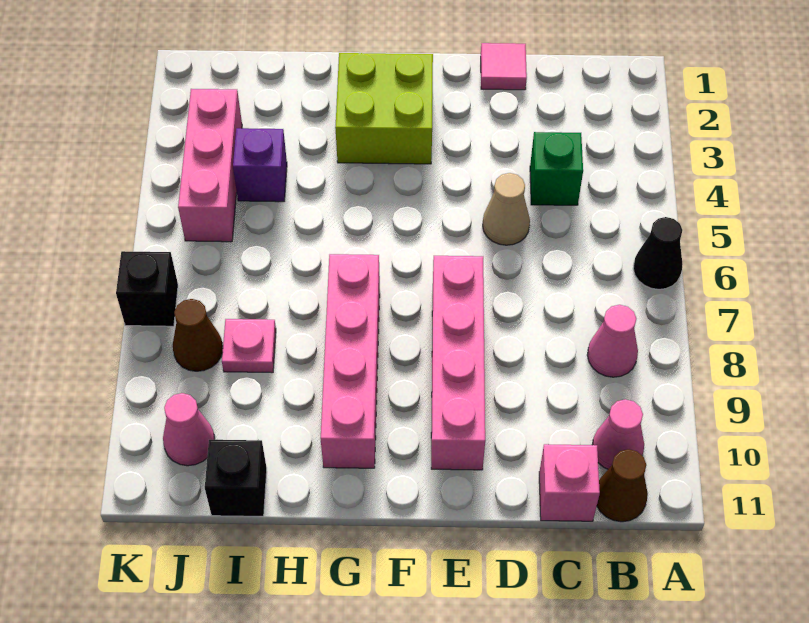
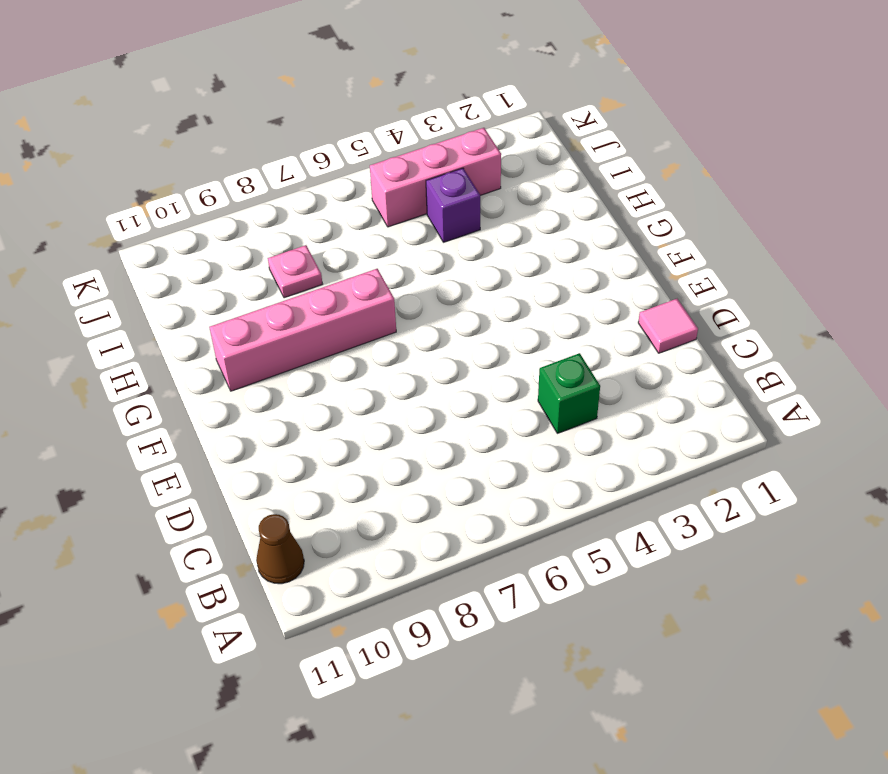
none -> black cone A6 level 1
none -> pink cone B8 level 1
none -> pink cone B10 level 1

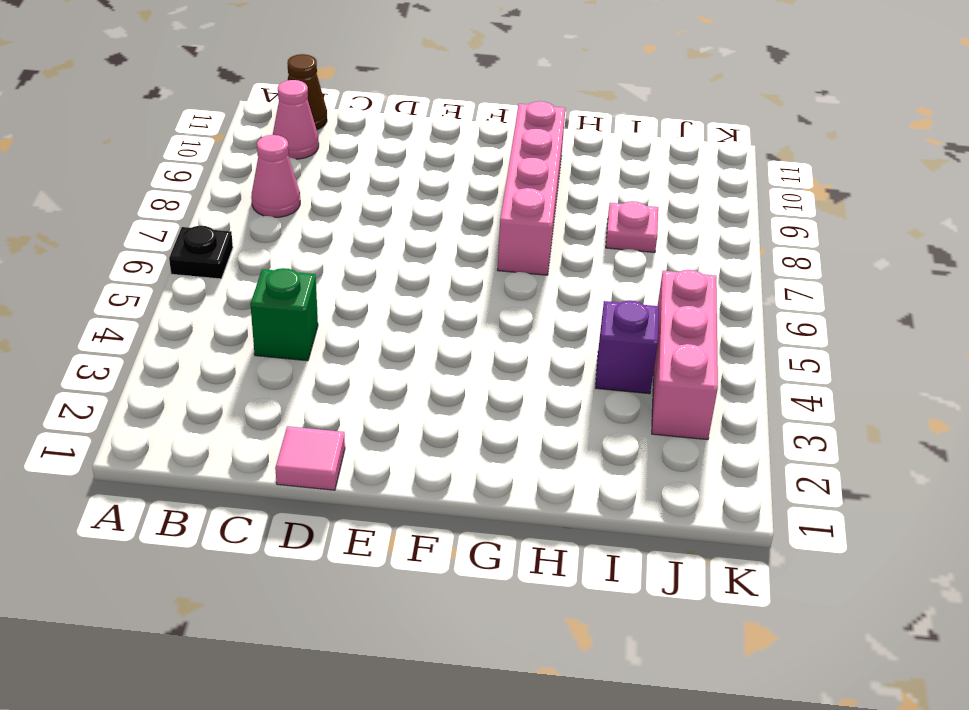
black plate A6 level 1 -> black cone A6 level 1
none -> pink brick C11 level 1
none -> tan cone D5 level 1
none -> pink brick E7:E10 level 1

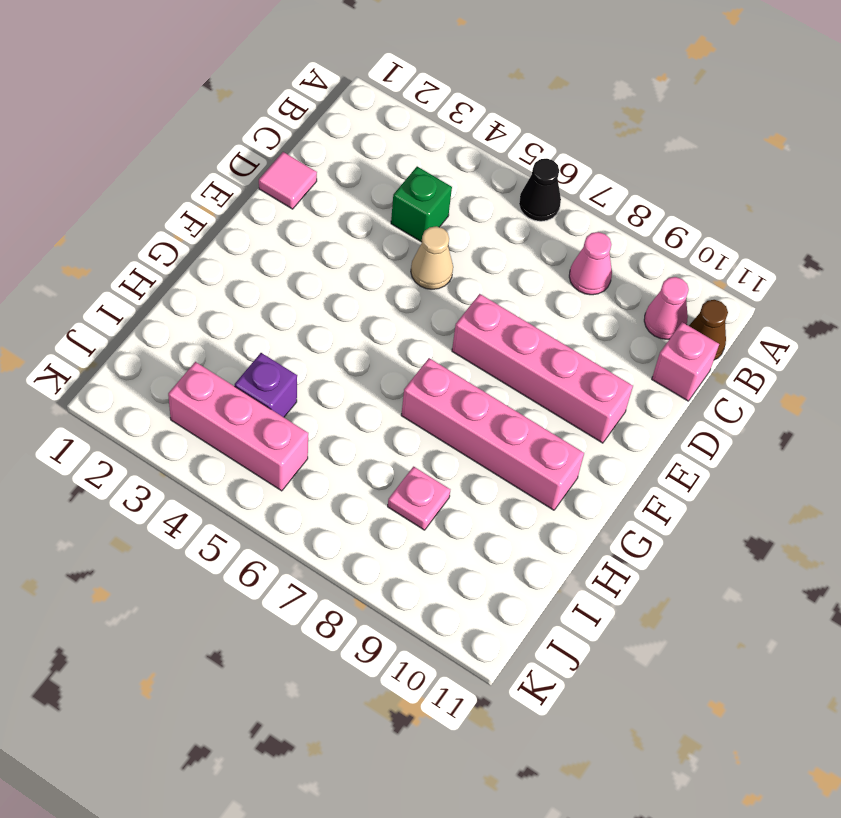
none -> lime brick F2:G3 level 1
none -> black brick I11 level 1
none -> brown cone J8 level 1

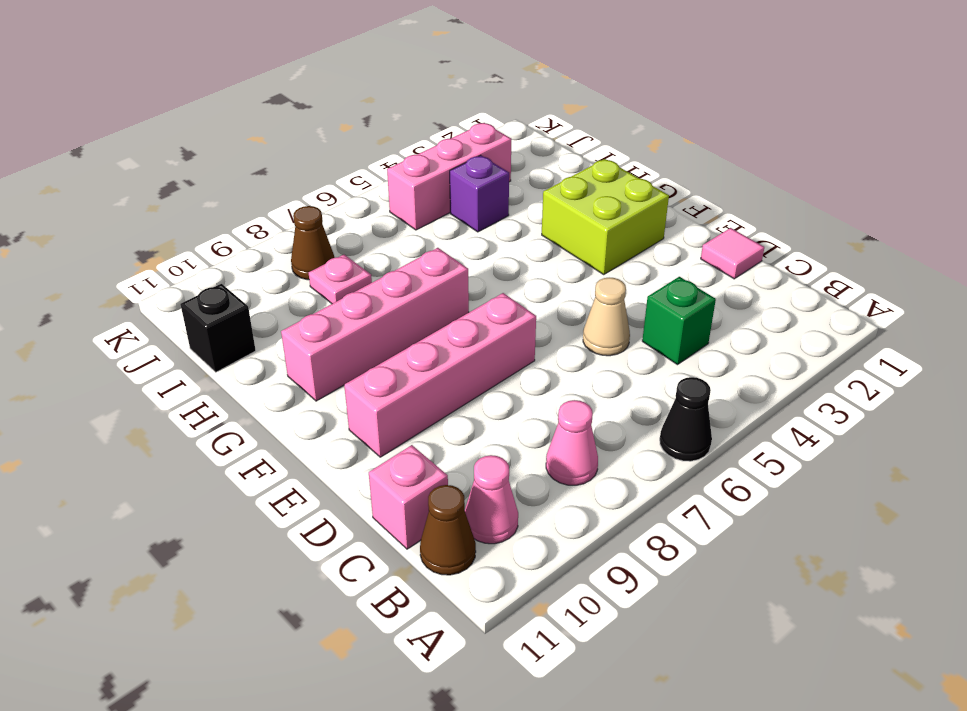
none -> pink cone J10 level 1
none -> black brick K7 level 1

